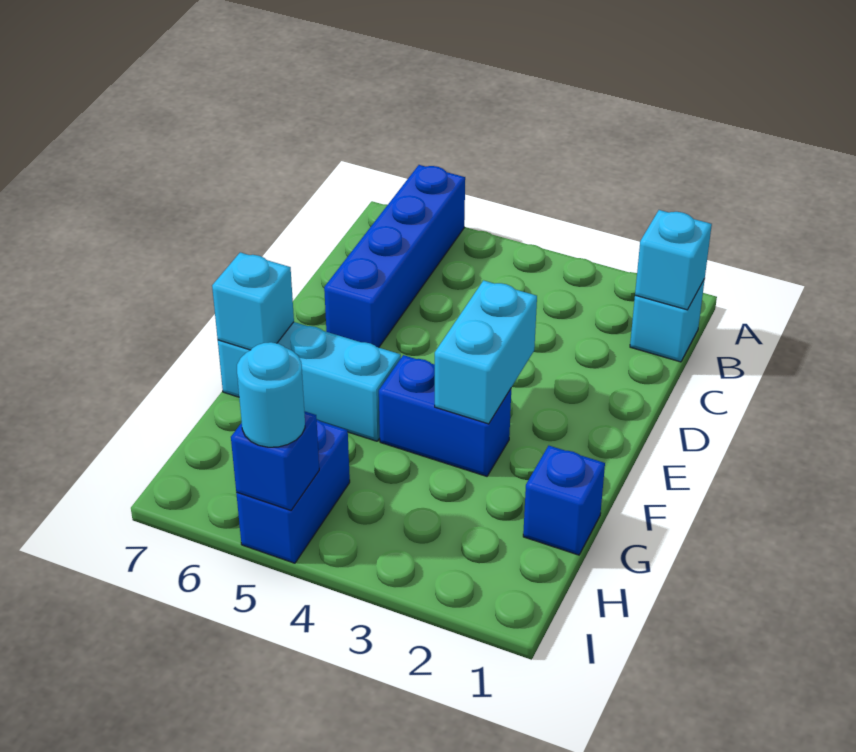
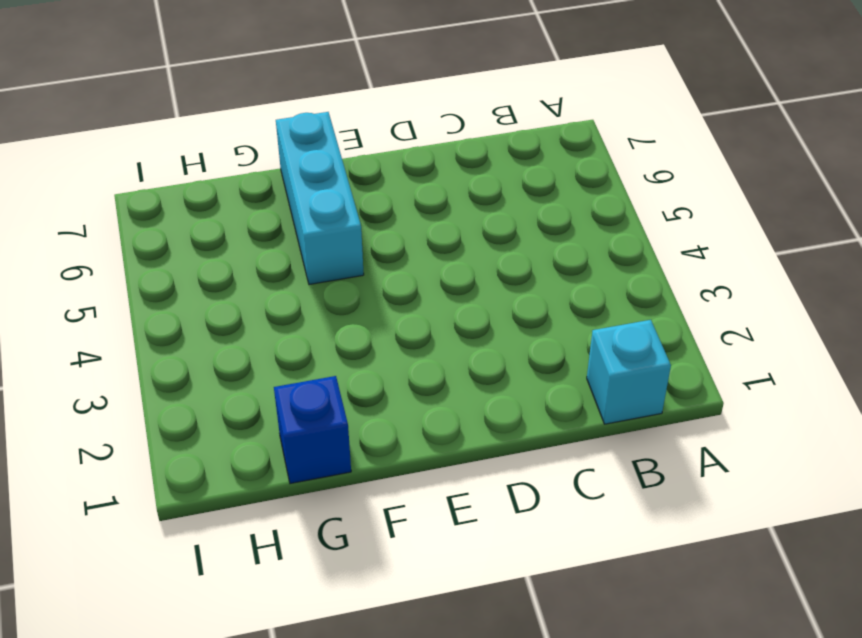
none -> blue brick A6:D6 level 1
none -> blue brick F3:F4 level 1

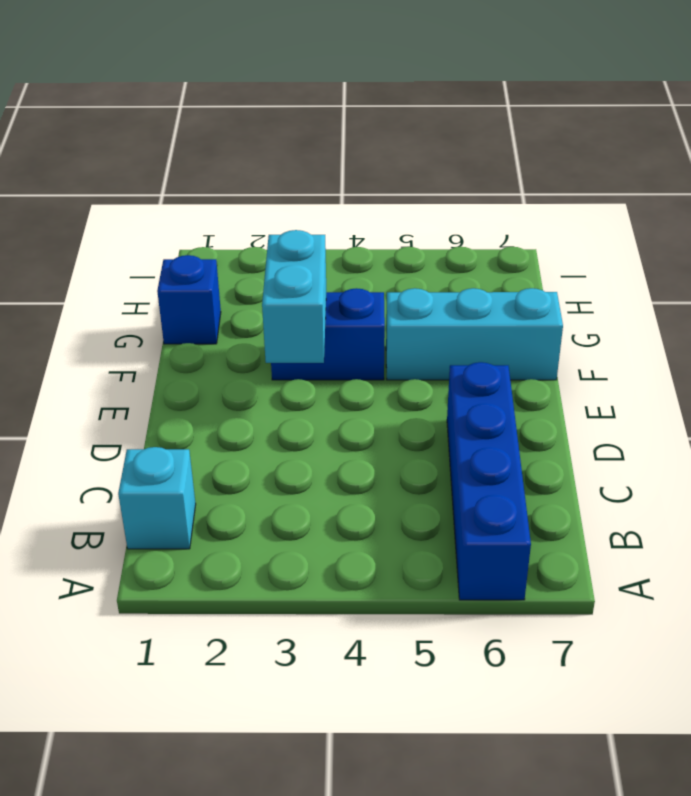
none -> blue brick H5:I5 level 1
none -> cyan brick B1 level 2

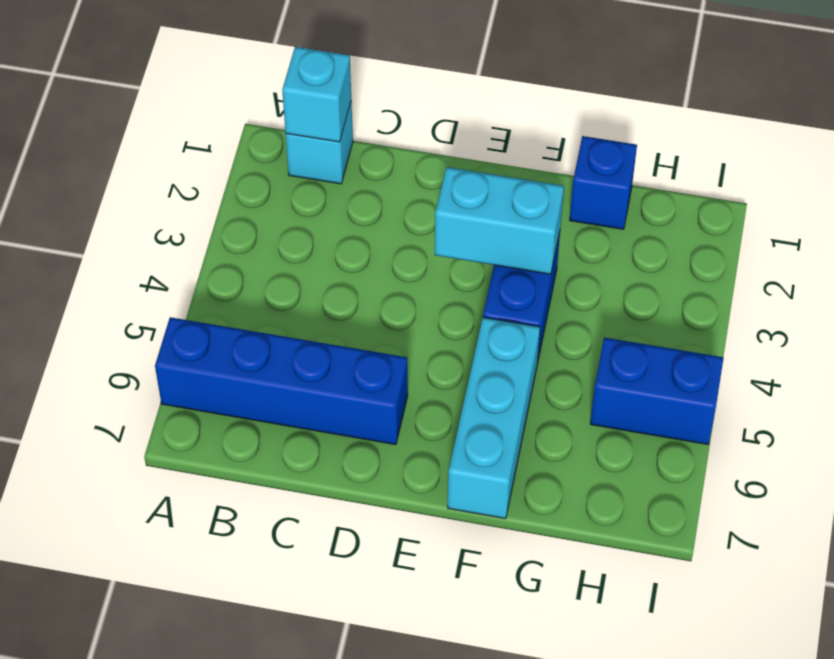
none -> cyan brick F7 level 2
none -> blue brick I5 level 2

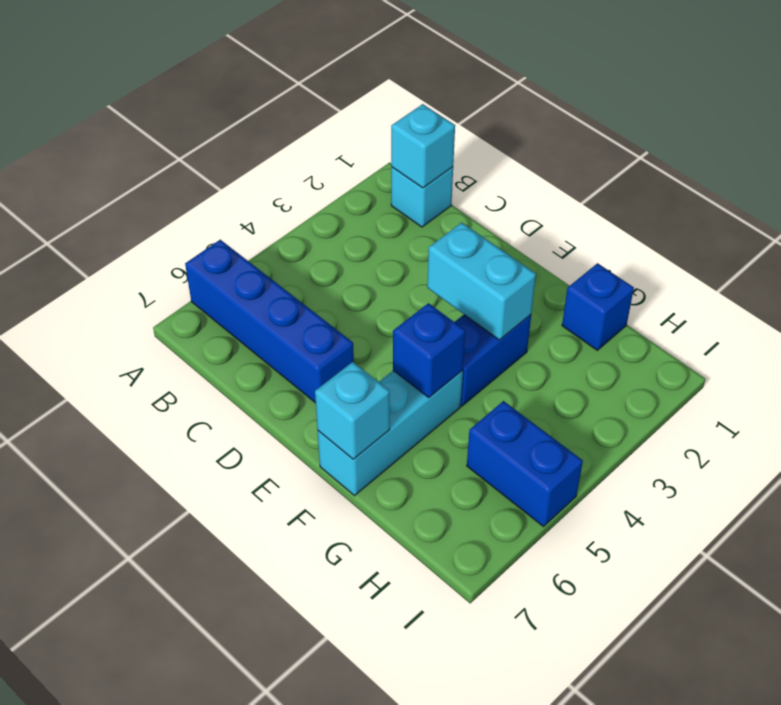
blue brick F5 level 2 -> blue brick I5 level 2
none -> cyan round brick I5 level 3

